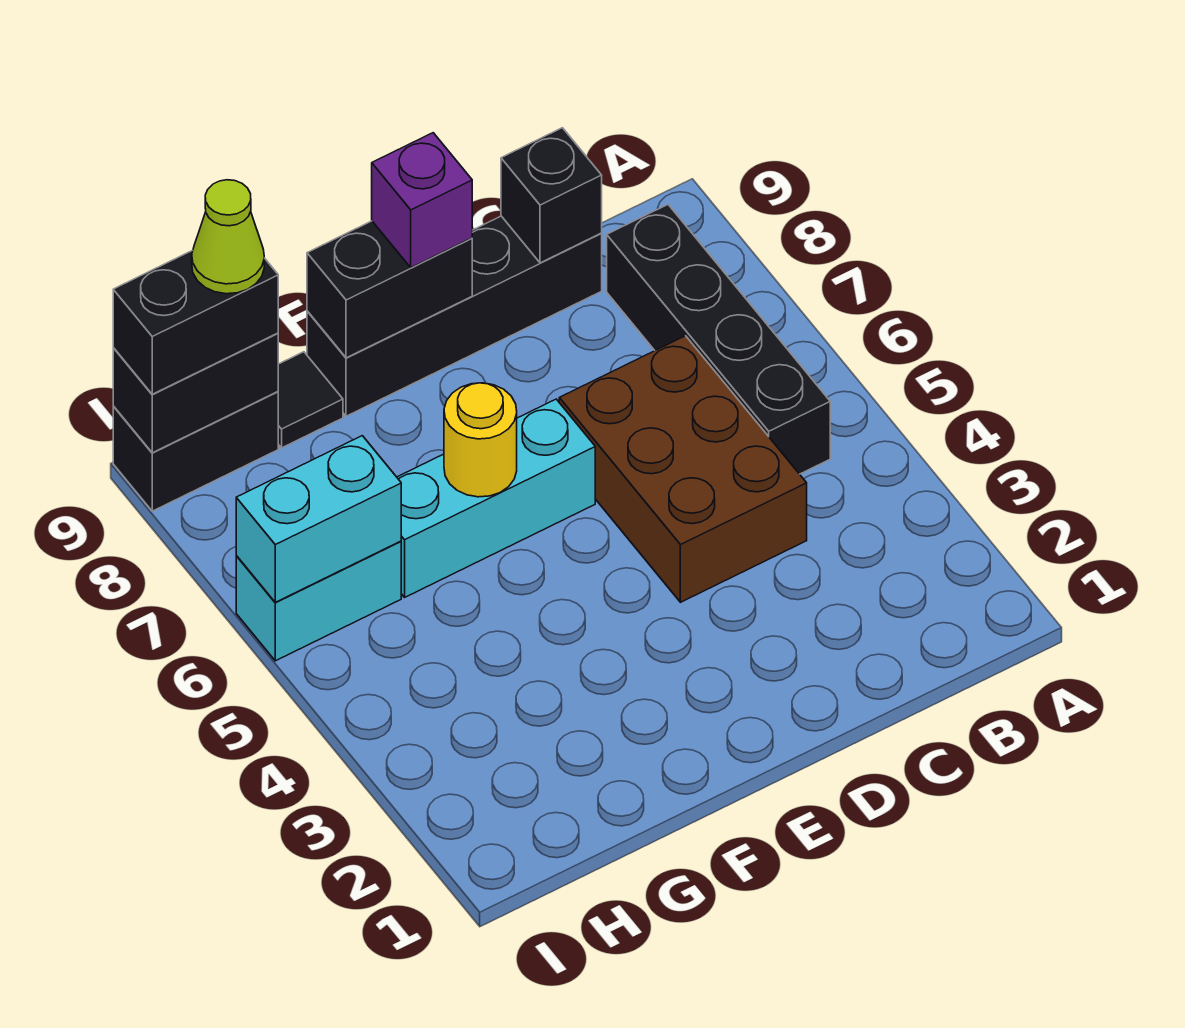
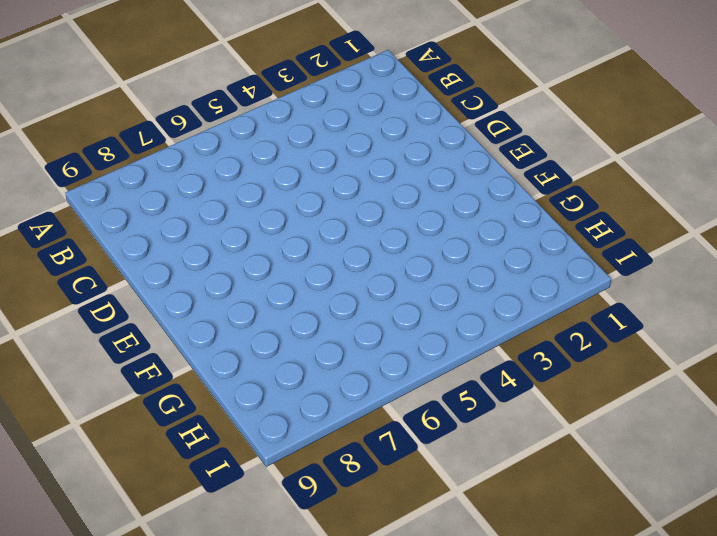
none -> black brick B5:B8 level 1
none -> brown brick C4:D6 level 1
none -> black brick C9:F9 level 1

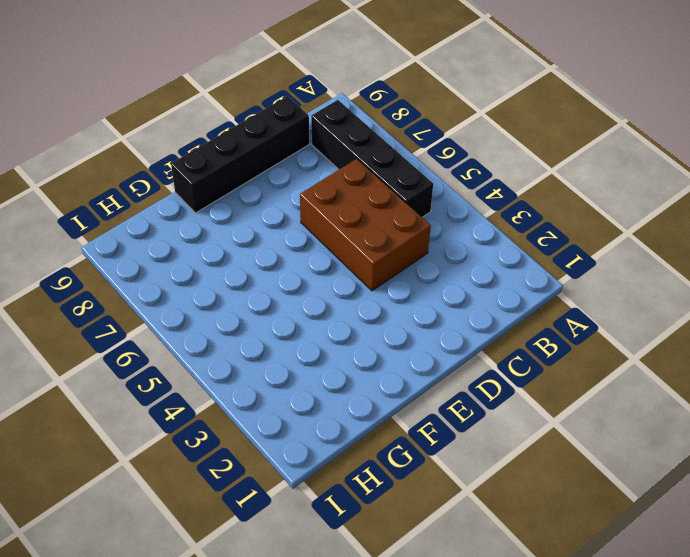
none -> cyan brick E6:G6 level 1
none -> black tile G9 level 1
none -> cyan brick H6:I6 level 1

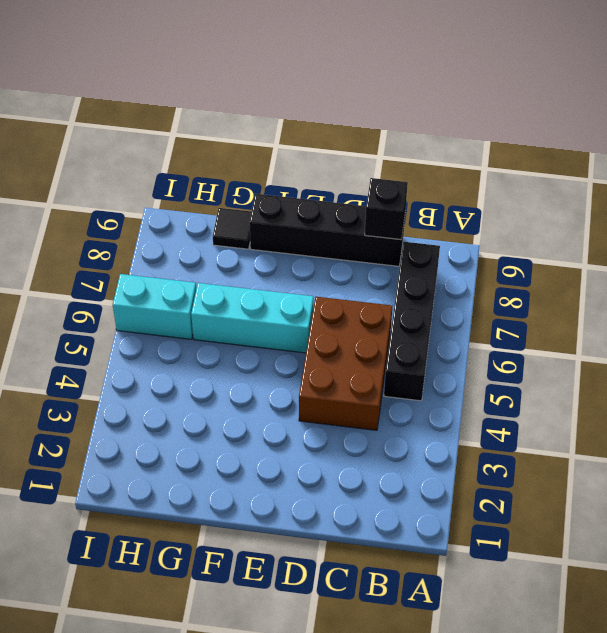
none -> black brick H9:I9 level 1
none -> black brick E9:F9 level 2
none -> yellow round brick F6 level 2

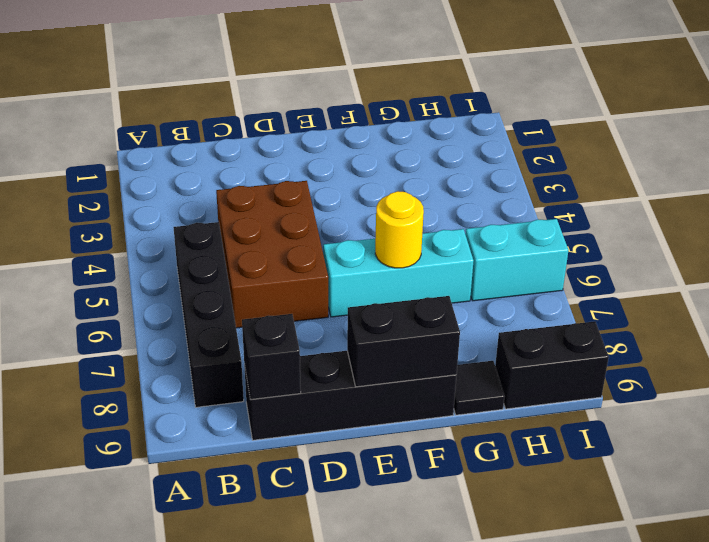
none -> cyan brick H6:I6 level 2
none -> black brick H9:I9 level 2
none -> purple brick E9 level 3

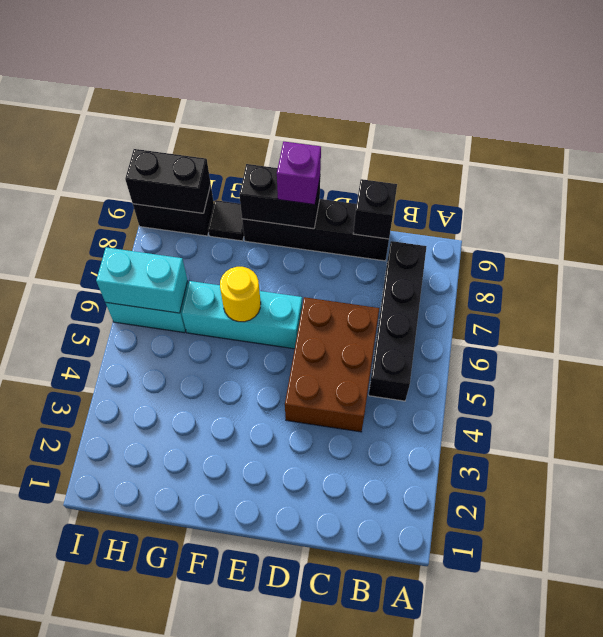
none -> black brick H9:I9 level 3
none -> lime cone H9 level 4

